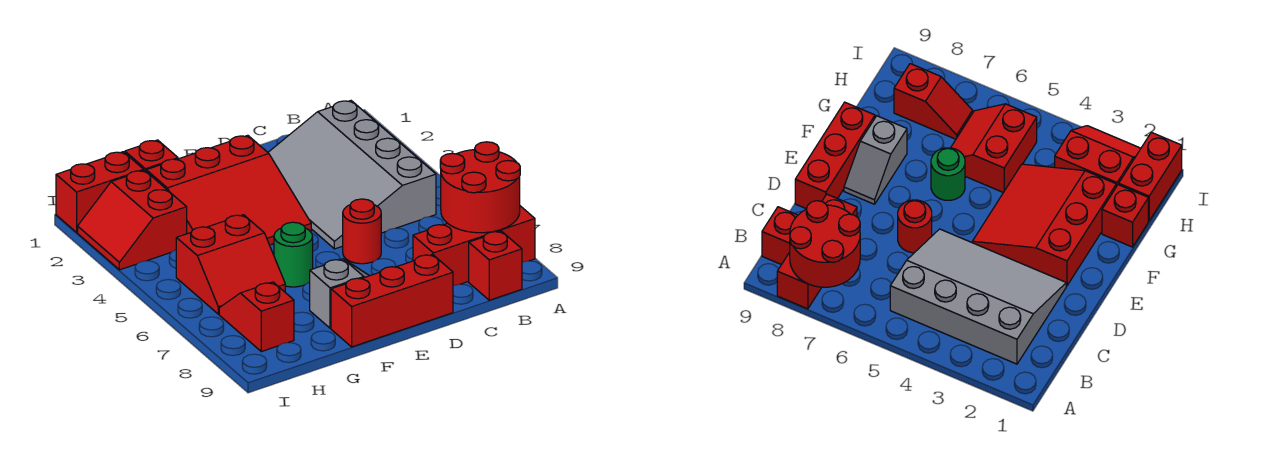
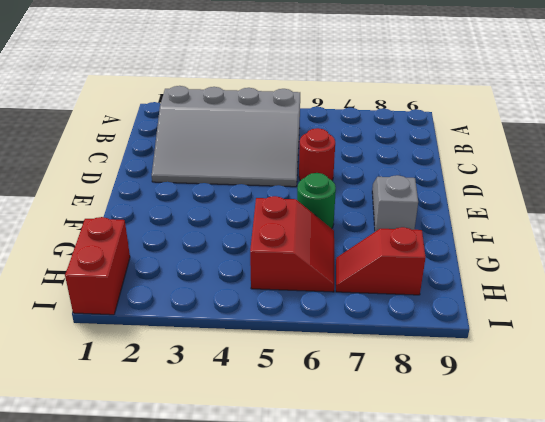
none -> red brick A8:C8 level 1
none -> red brick B9 level 1
none -> red brick D9:F9 level 1

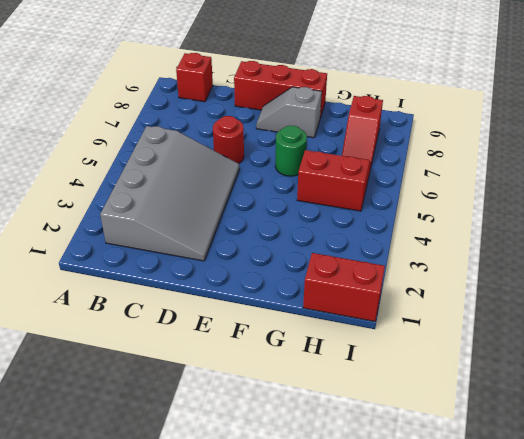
none -> red brick A8:C8 level 1
none -> red slope E2:G4 level 1 top 2
none -> red brick G1 level 1

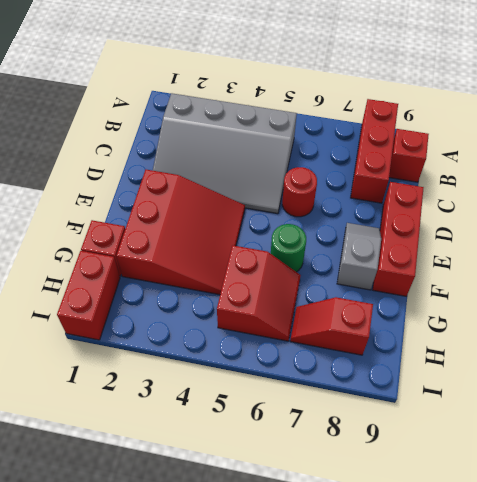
none -> red slope H2:I3 level 1 top H
none -> red round brick A7:B8 level 2

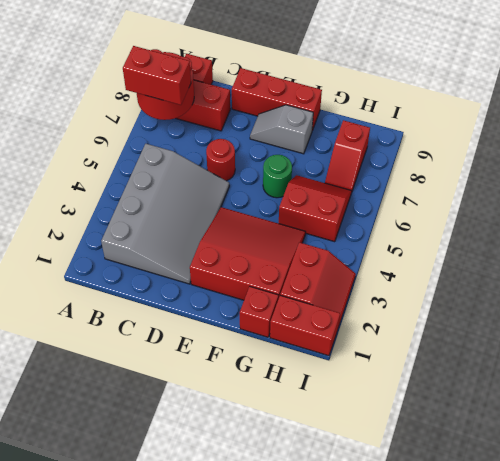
red brick A7:B7 level 3 -> none

